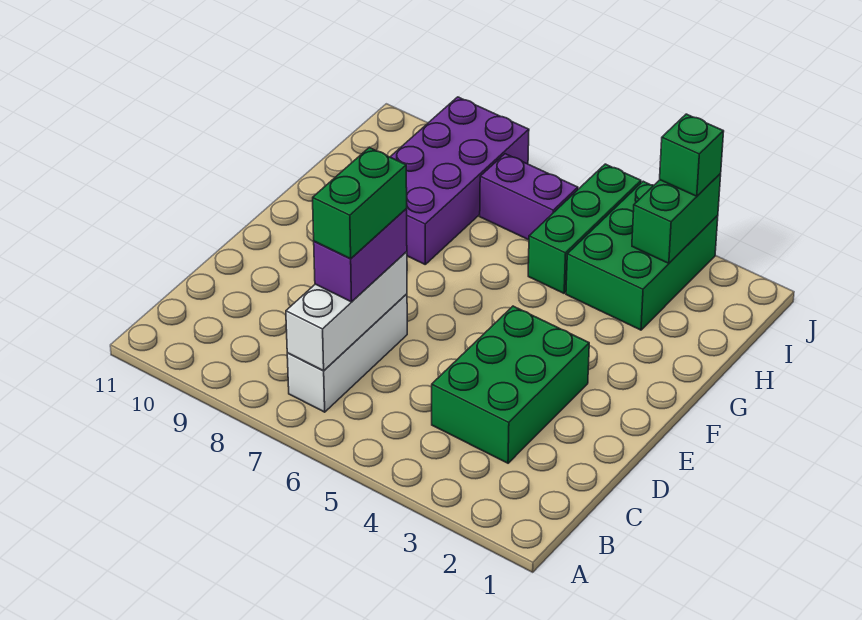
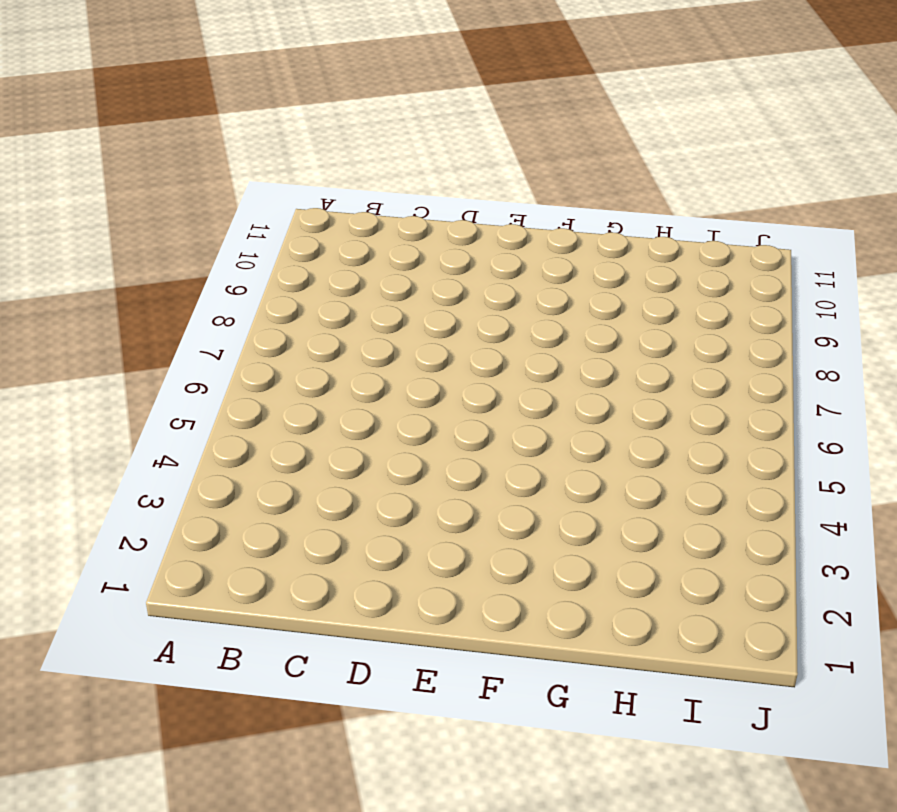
none -> white brick B7:D7 level 1
none -> green brick C3:E4 level 1

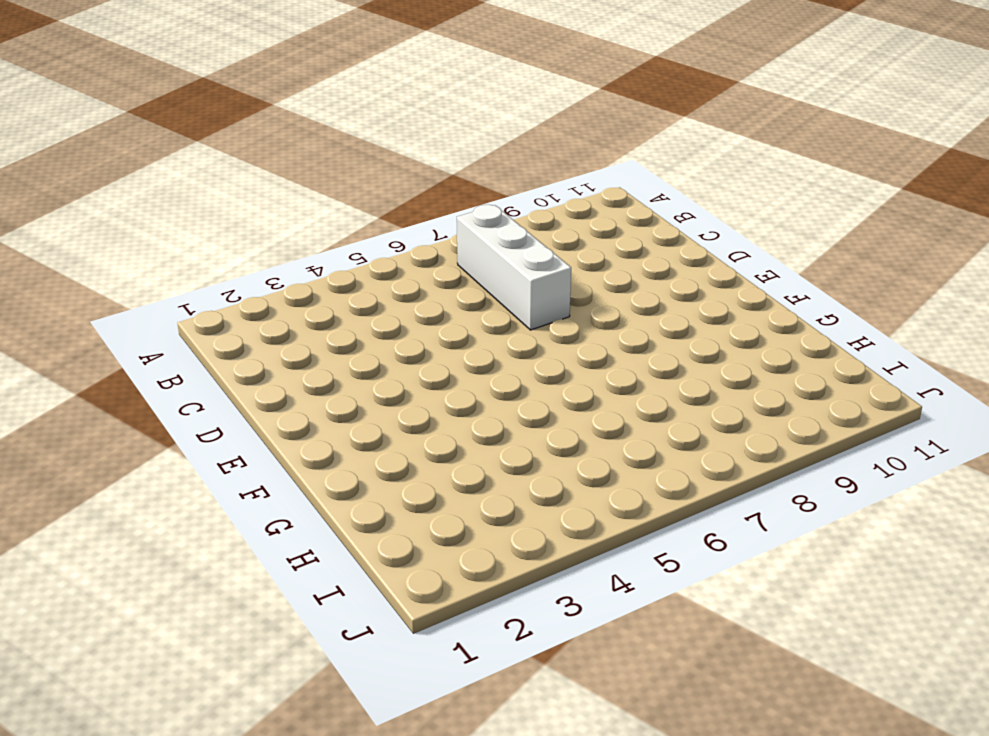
none -> green brick C3:E4 level 1
none -> purple brick G8:J9 level 1

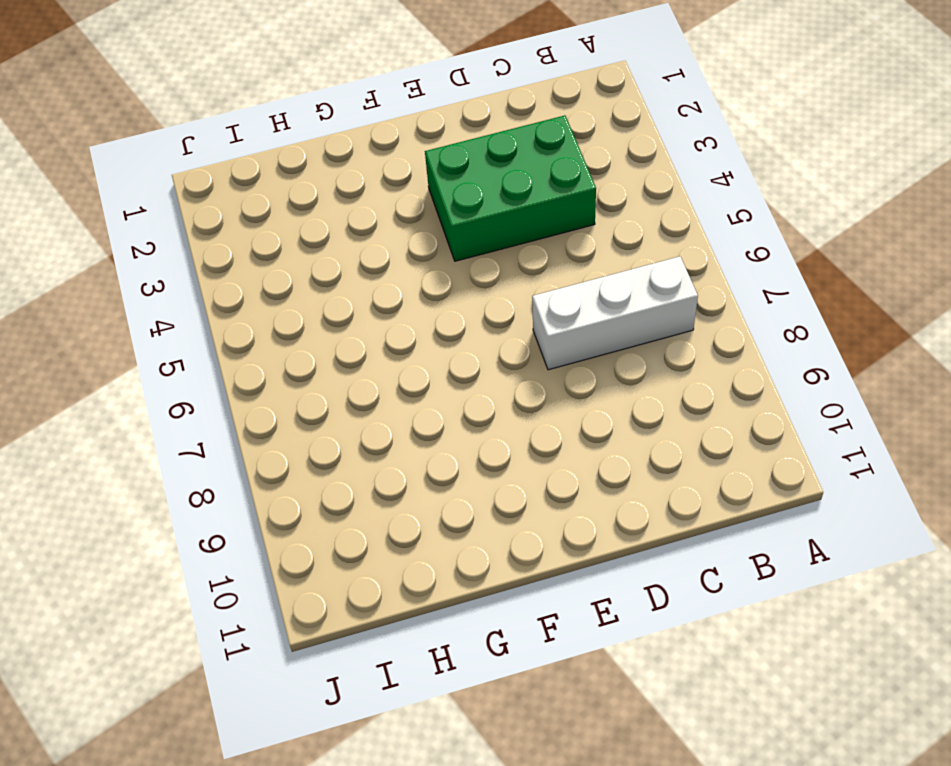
none -> purple brick G8:J9 level 1
none -> green brick H3:J4 level 1

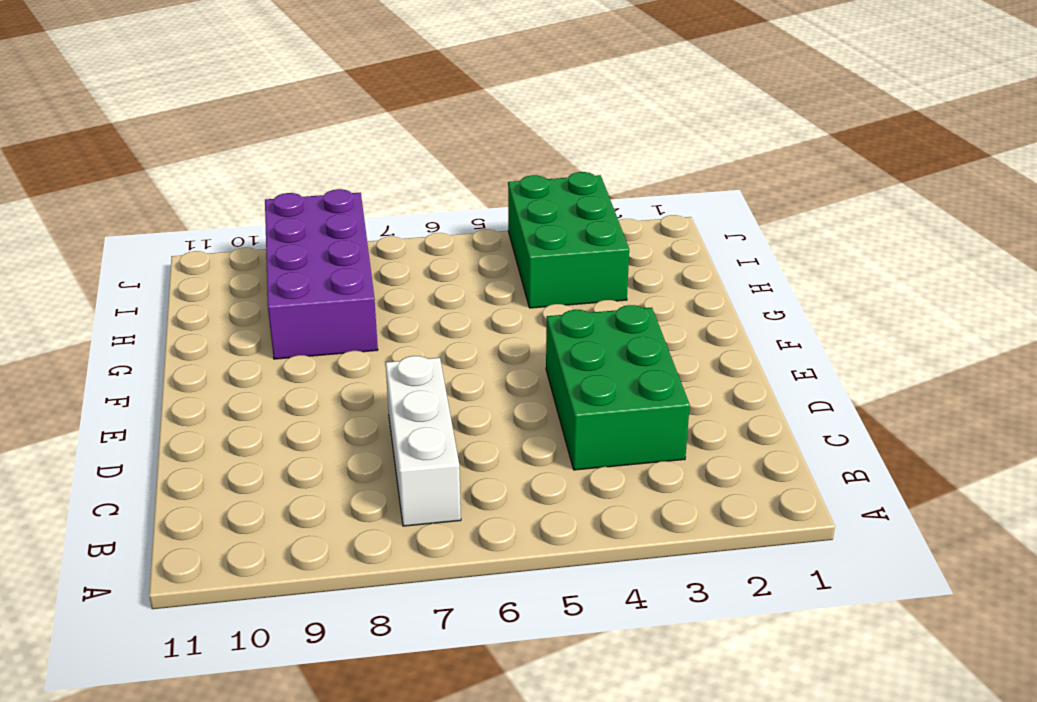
none -> green brick H5:J5 level 1
none -> purple brick I6:I7 level 1

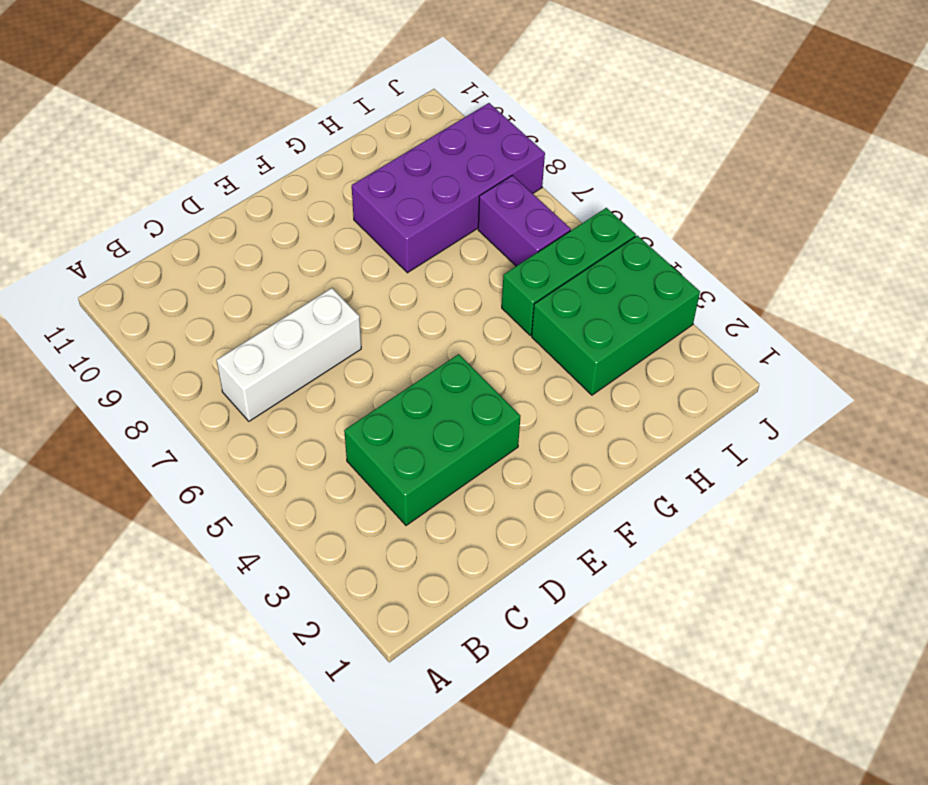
none -> white brick B7:D7 level 2
none -> green brick I3:J3 level 2

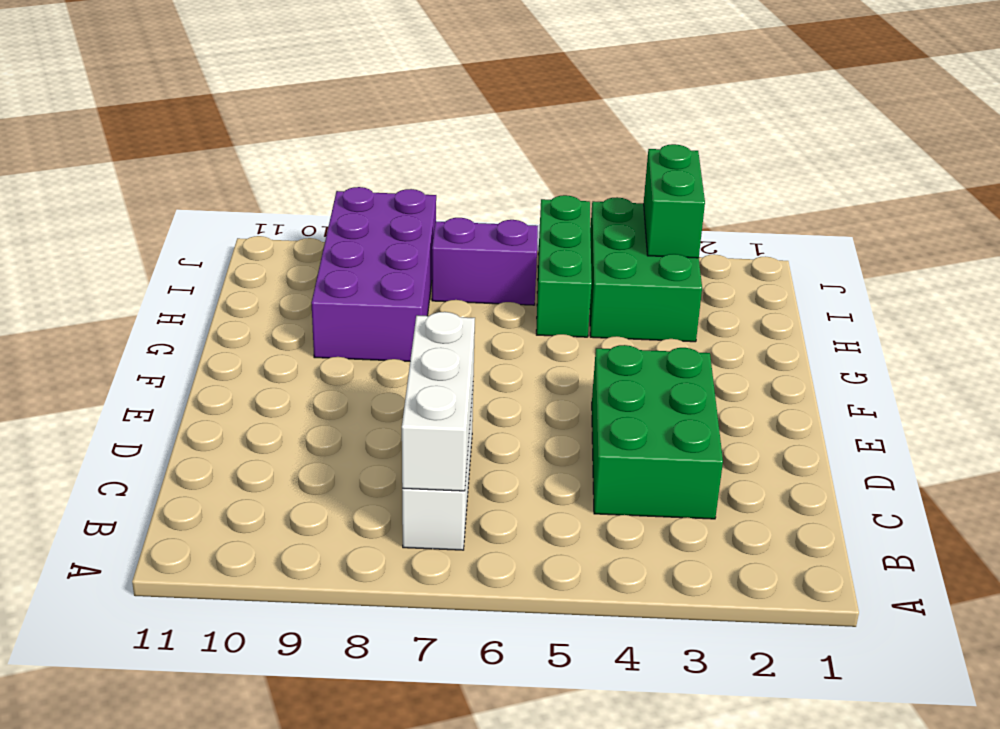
none -> purple brick C7:D7 level 3
none -> green brick J3 level 3

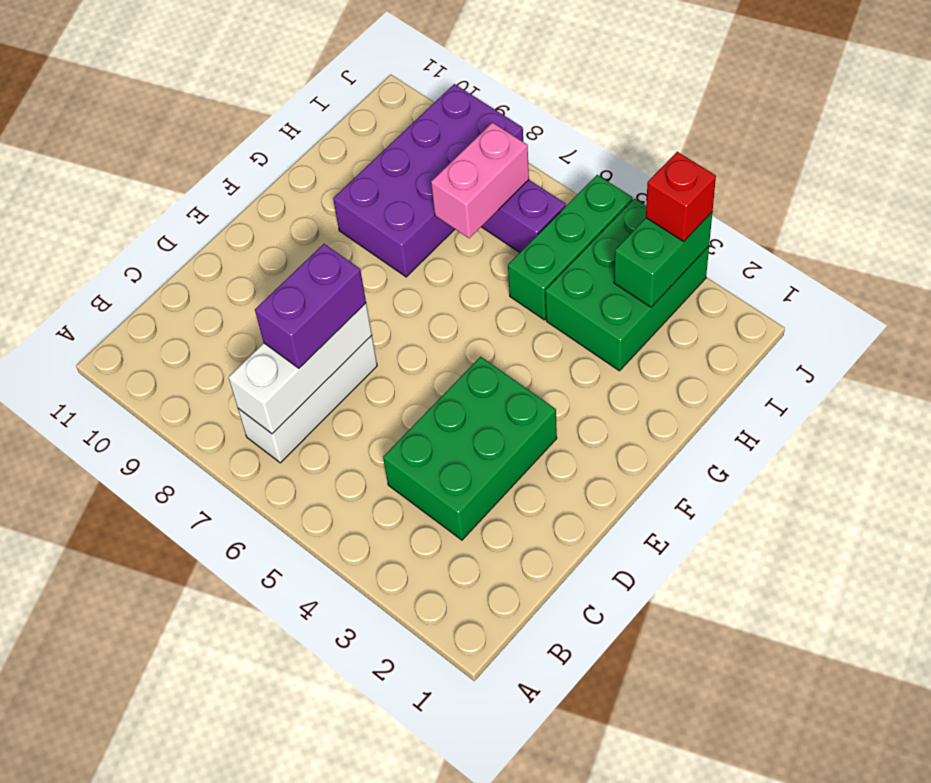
pink brick H7:I7 level 2 -> none
red brick J3 level 3 -> green brick J3 level 3
none -> green brick C7:D7 level 4

